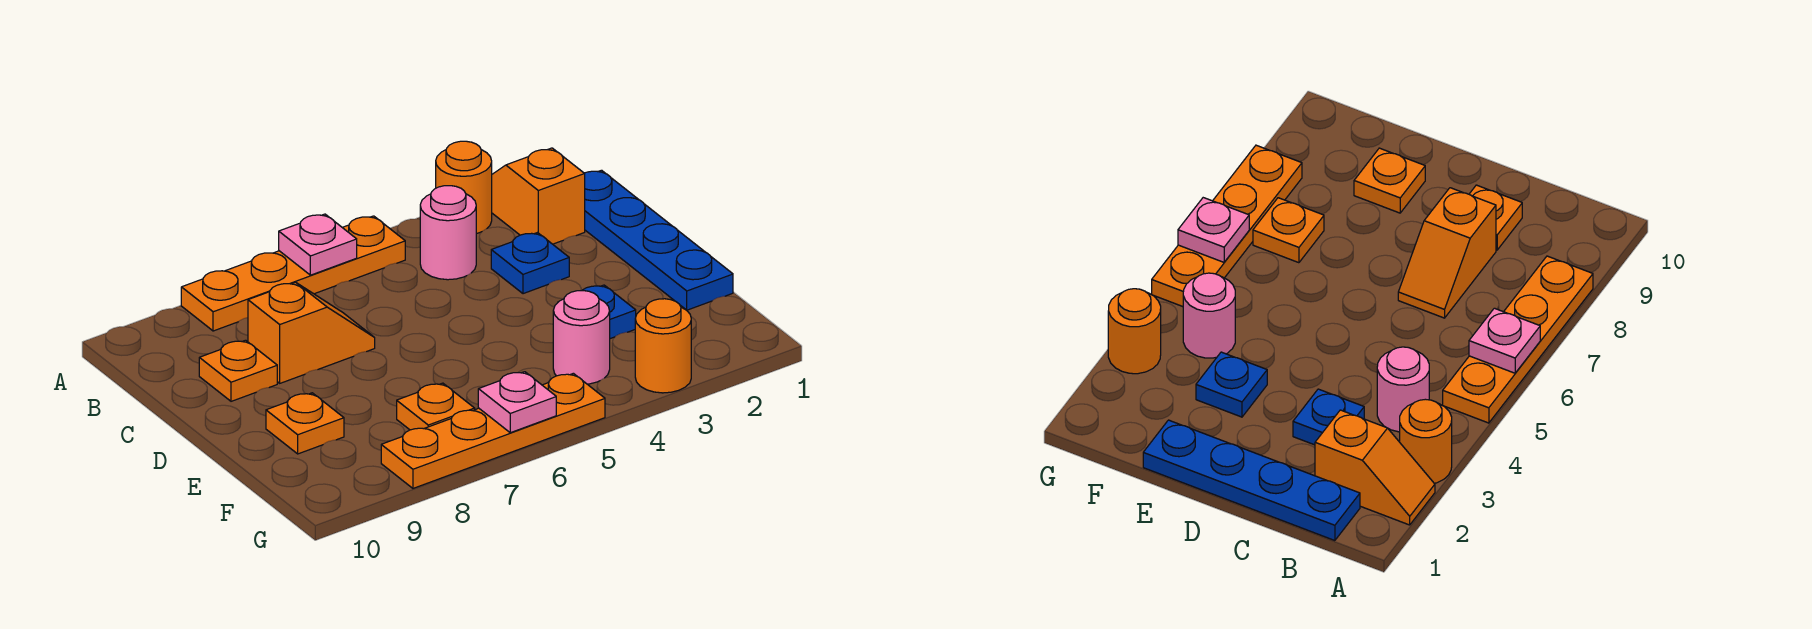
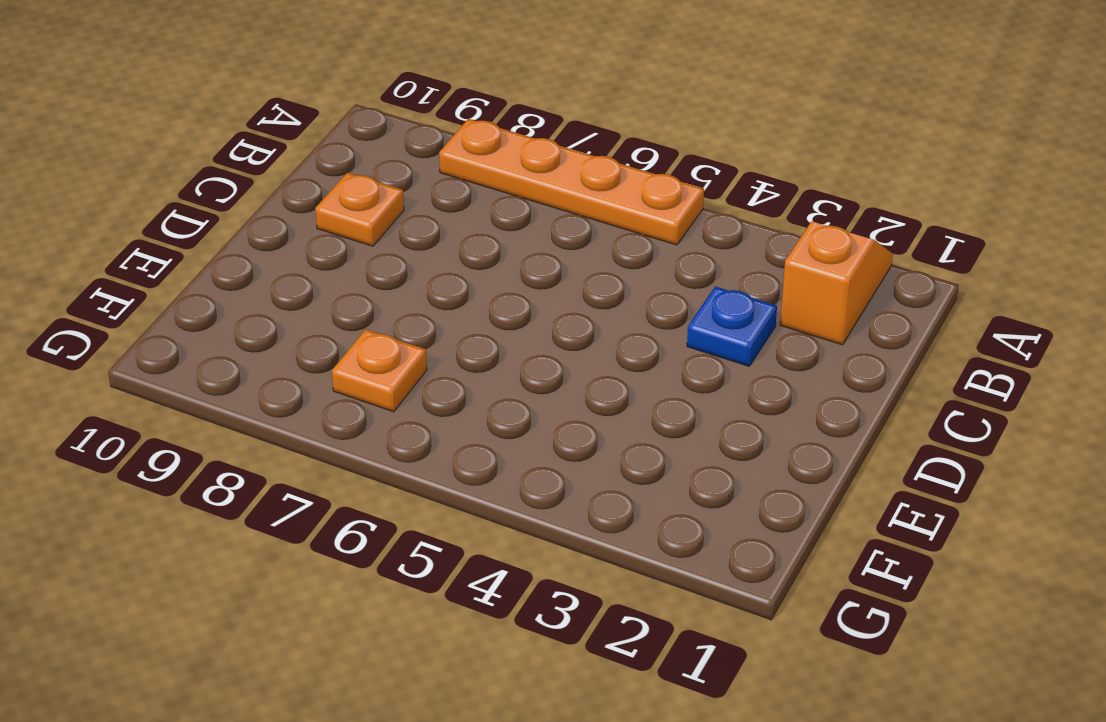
none -> orange round brick A3 level 1
none -> blue plate B1:E1 level 1
none -> pink round brick B4 level 1

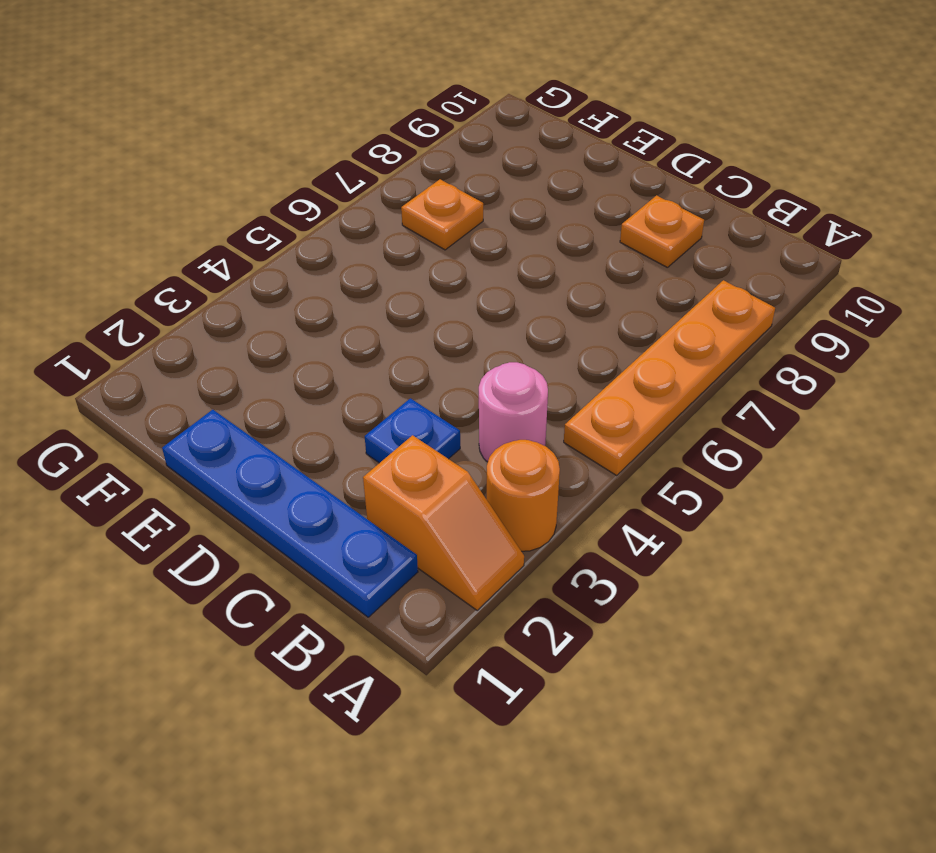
none -> orange slope C7:C8 level 1 top 8
none -> blue plate E3 level 1
none -> orange plate E9 level 1

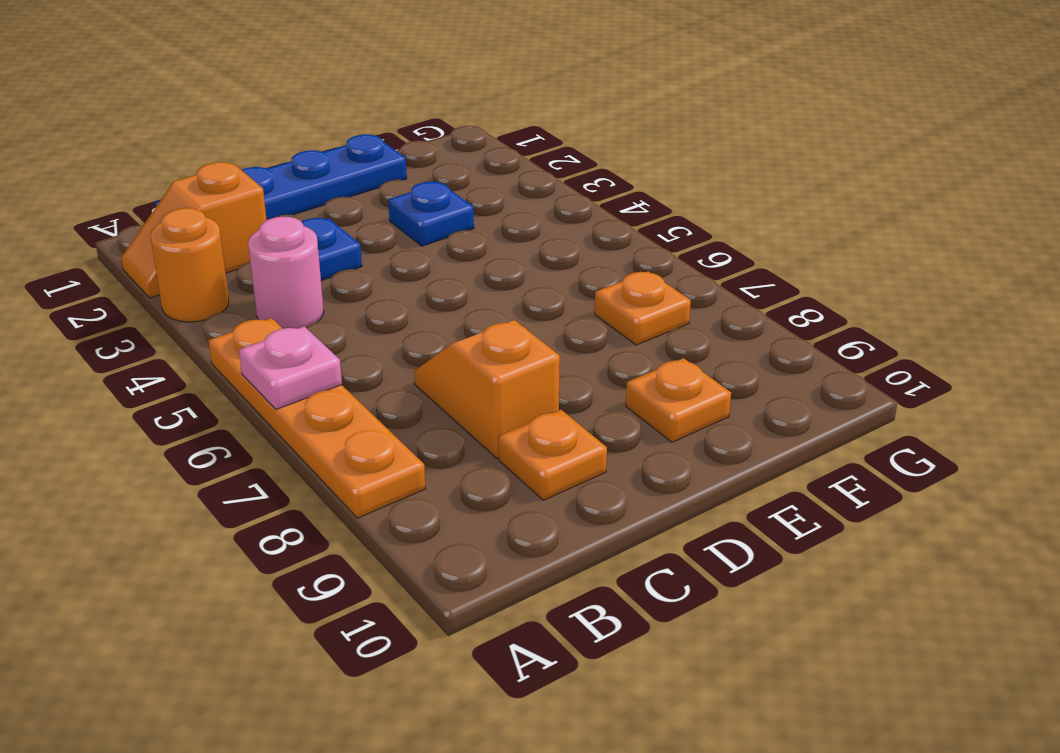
none -> pink round brick F4 level 1
none -> orange round brick G3 level 1
none -> orange plate G5:G8 level 1

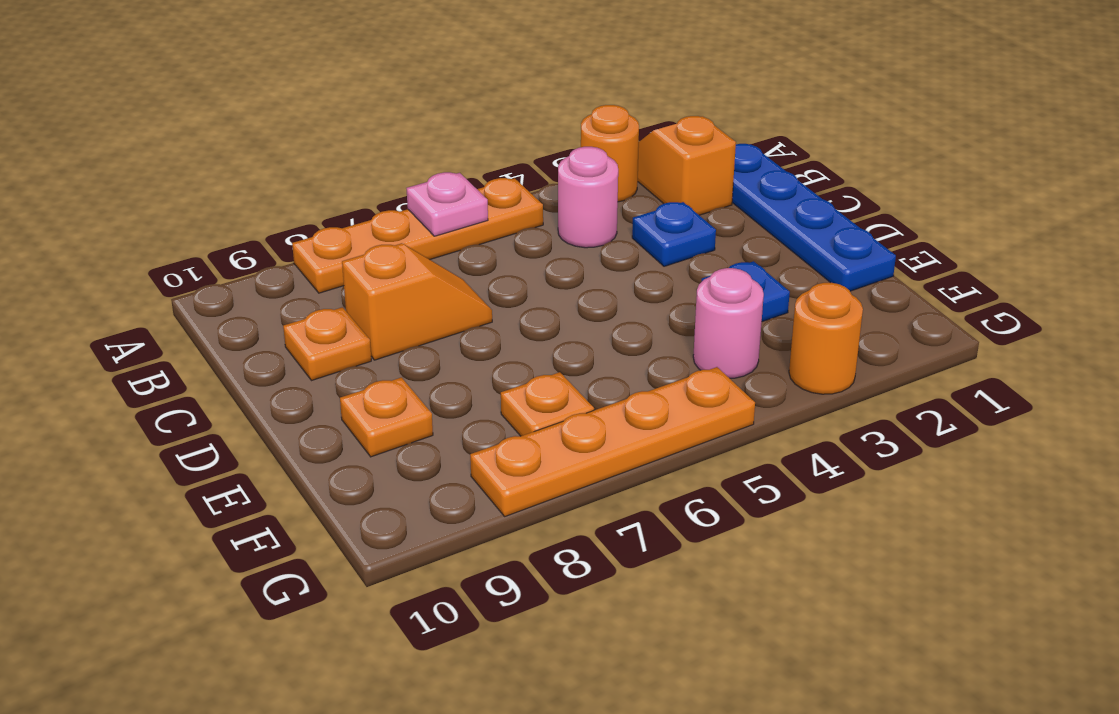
none -> pink plate G6 level 2

